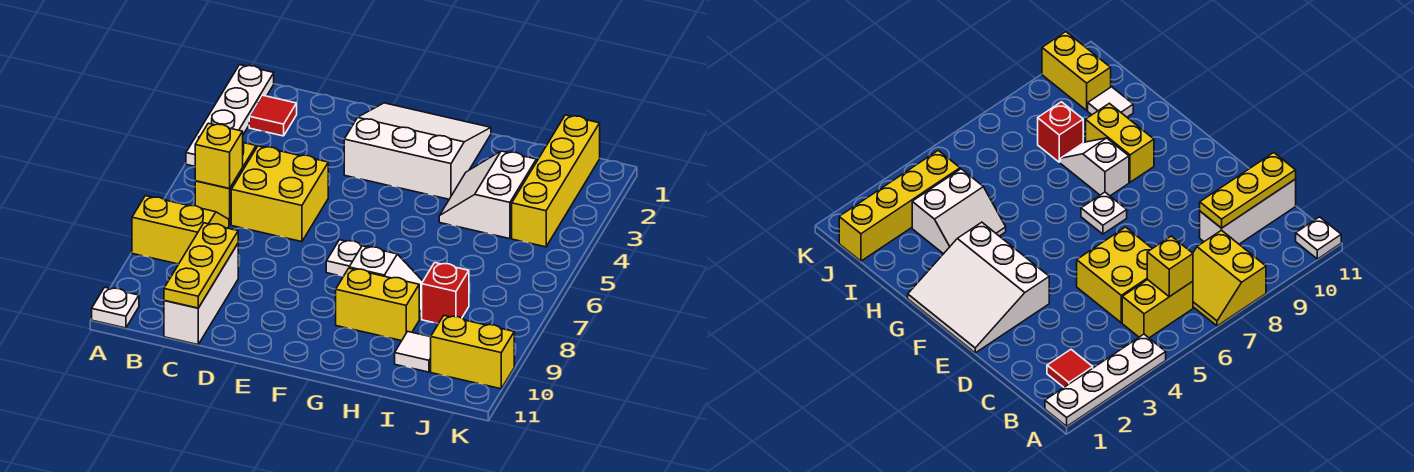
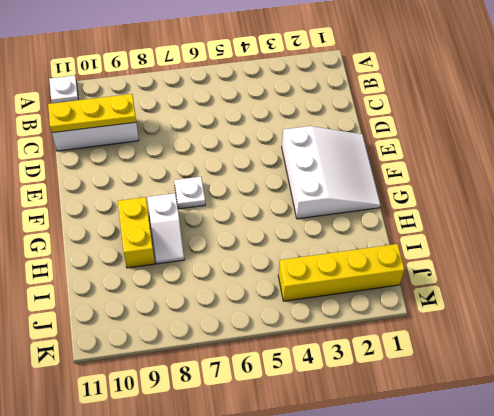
none -> white plate A1:A4 level 1
none -> yellow slope A7:B8 level 1 top 8
none -> red tile B2 level 1

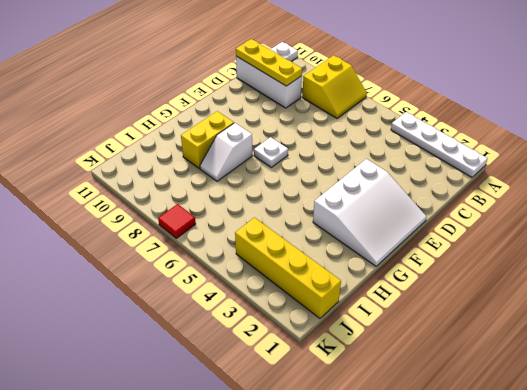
red tile K7 level 1 -> red tile B2 level 1
none -> yellow brick B5:B6 level 1
none -> yellow brick C5:D6 level 1
none -> white slope H3:I4 level 1 top I

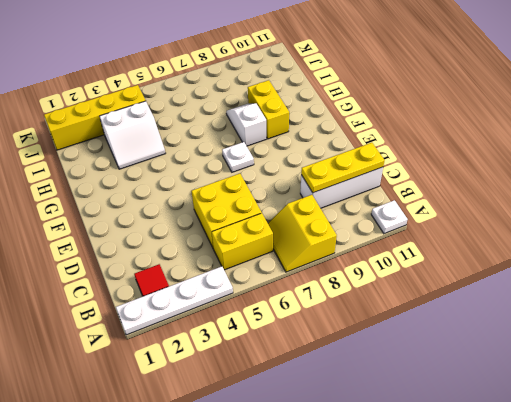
none -> white slope E1:G3 level 1 top 3
none -> red brick I8 level 1
none -> white tile I10 level 1

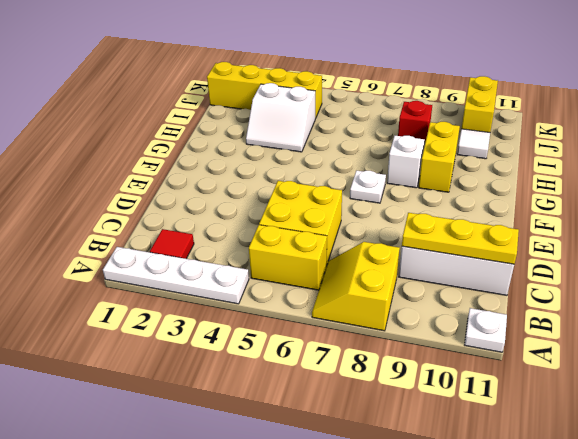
none -> white slope E1:G3 level 1 top 3
none -> yellow brick B6 level 2

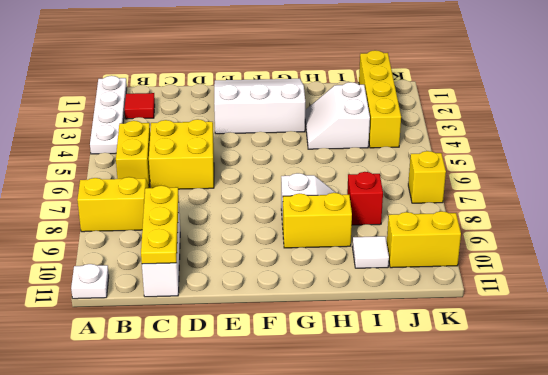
yellow brick K7 level 1 -> yellow brick B6 level 2
none -> white plate F7 level 1

